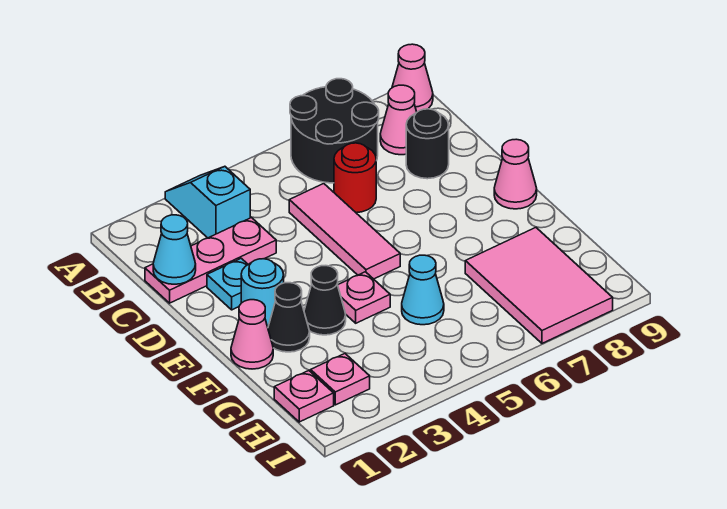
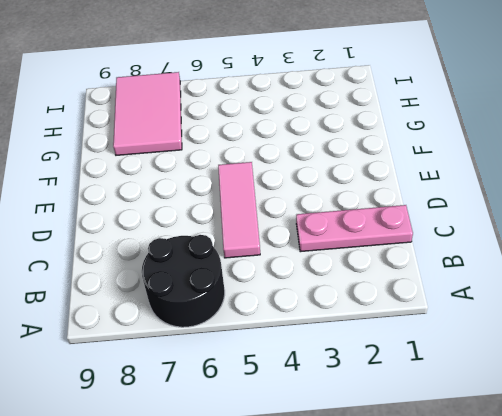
none -> cyan slope A3:B3 level 1 top B
none -> pink cone A9 level 1
none -> pink cone B8 level 1

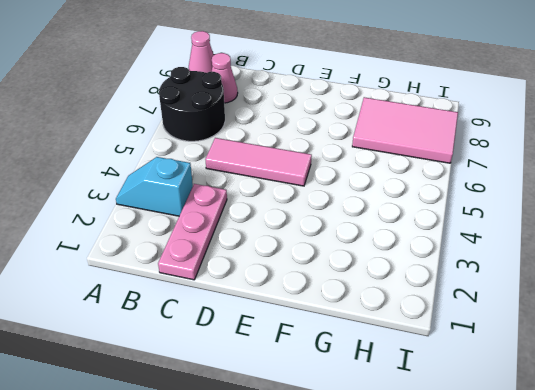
none -> red round brick C6 level 1
none -> black round brick C8 level 1
none -> cyan plate D2 level 1

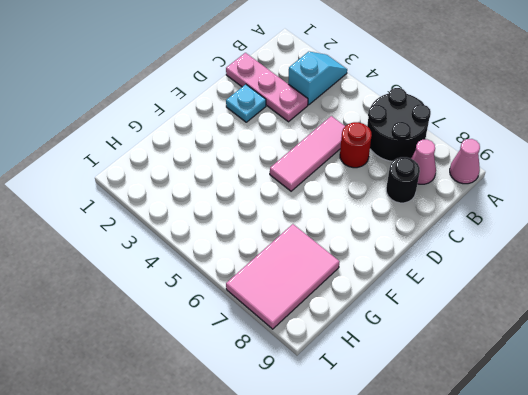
none -> cyan round brick E2 level 1
none -> pink cone E9 level 1
none -> pink cone F1 level 1

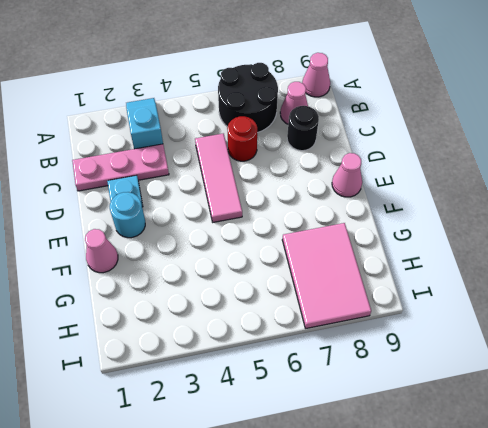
none -> black cone F2 level 1
none -> black cone F3 level 1
none -> pink plate F4 level 1

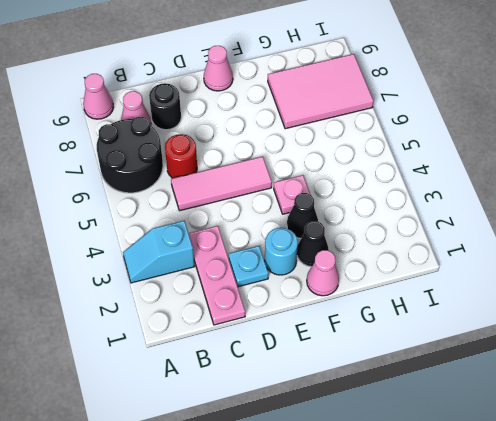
none -> cyan cone G5 level 1
none -> pink plate H1 level 1
none -> pink plate H2 level 1

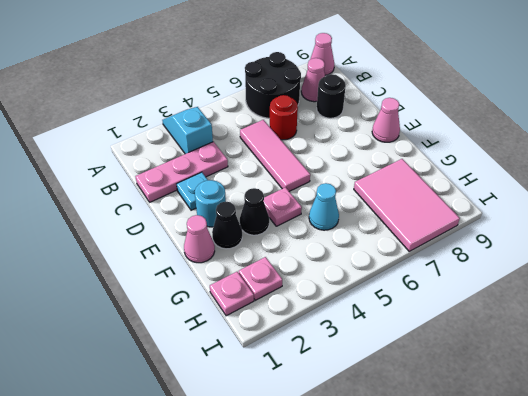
none -> cyan cone C1 level 2

